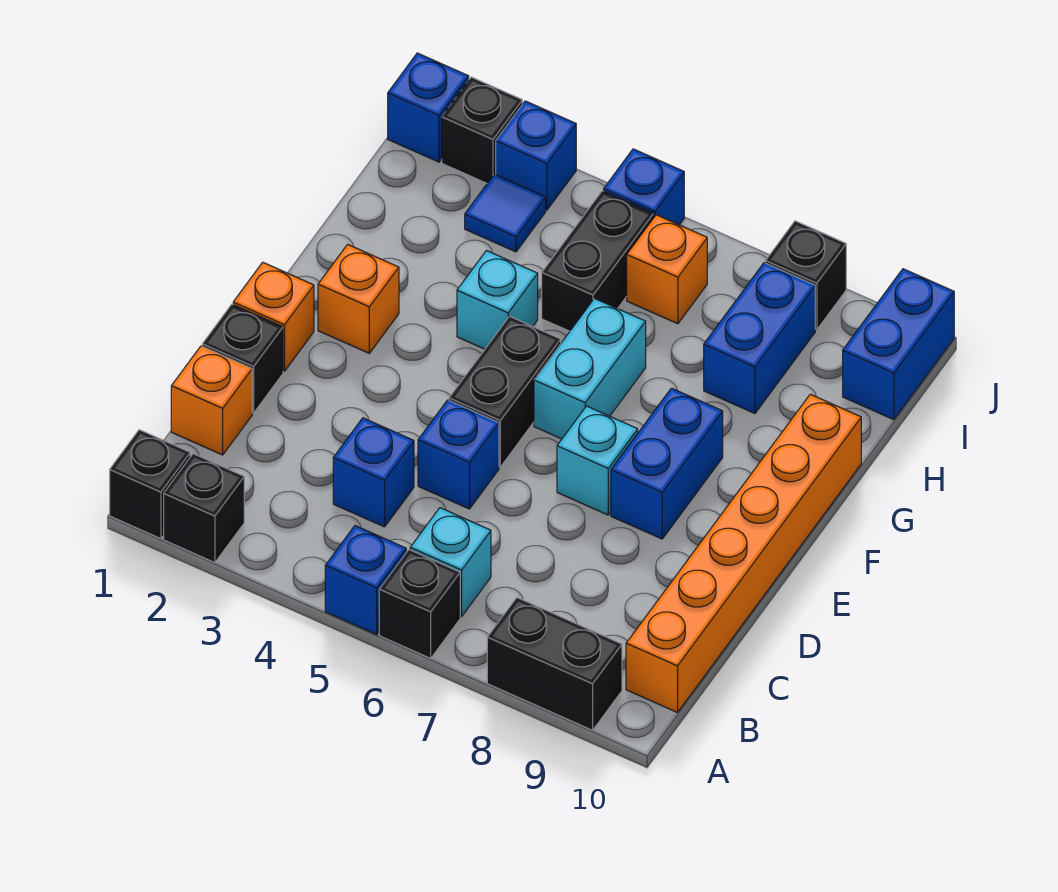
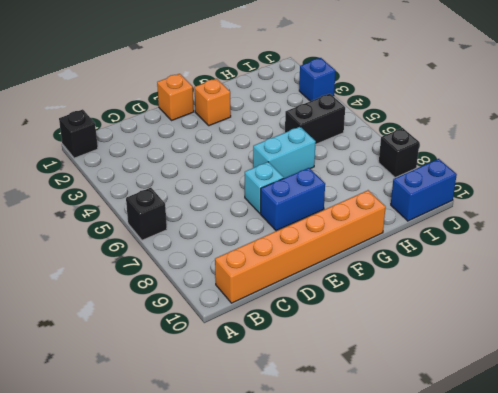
none -> black brick A2 level 1
none -> blue brick A5 level 1
none -> black brick A8:A9 level 1

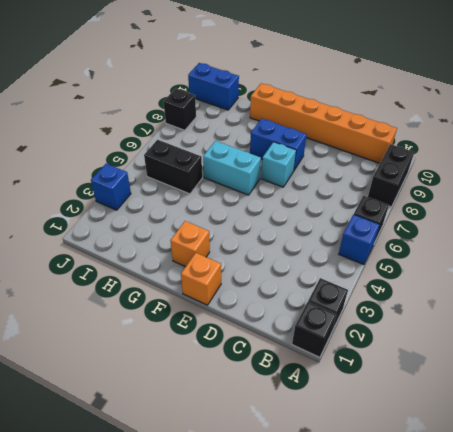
none -> cyan brick B6 level 1
none -> orange brick C1 level 1
none -> blue brick C4 level 1

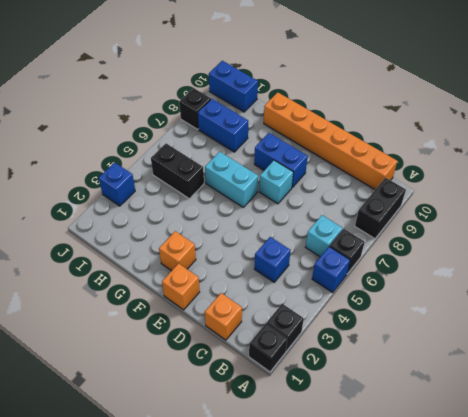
none -> black brick D1 level 1
none -> blue brick D5 level 1
none -> black brick E5:F5 level 1

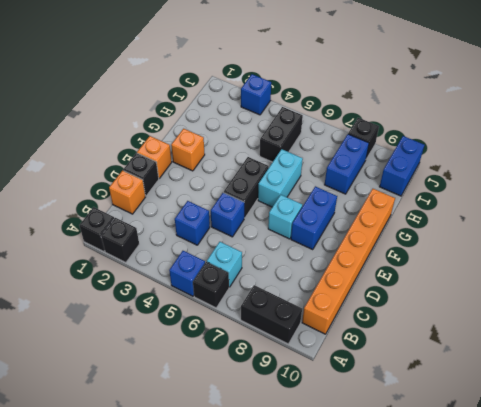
none -> cyan brick G4 level 1
none -> blue tile I3 level 1
none -> orange brick I6 level 1

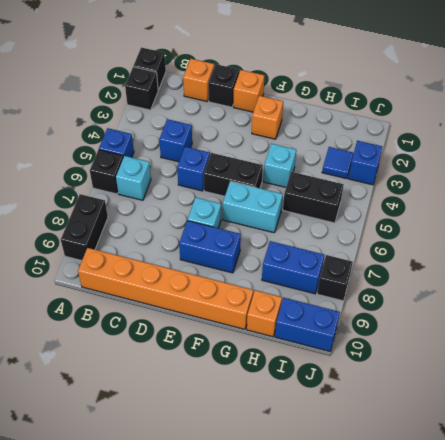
orange brick H10 level 1 -> orange brick I6 level 1
none -> blue brick J1 level 1
none -> black brick J2 level 1
none -> blue brick J5 level 1

